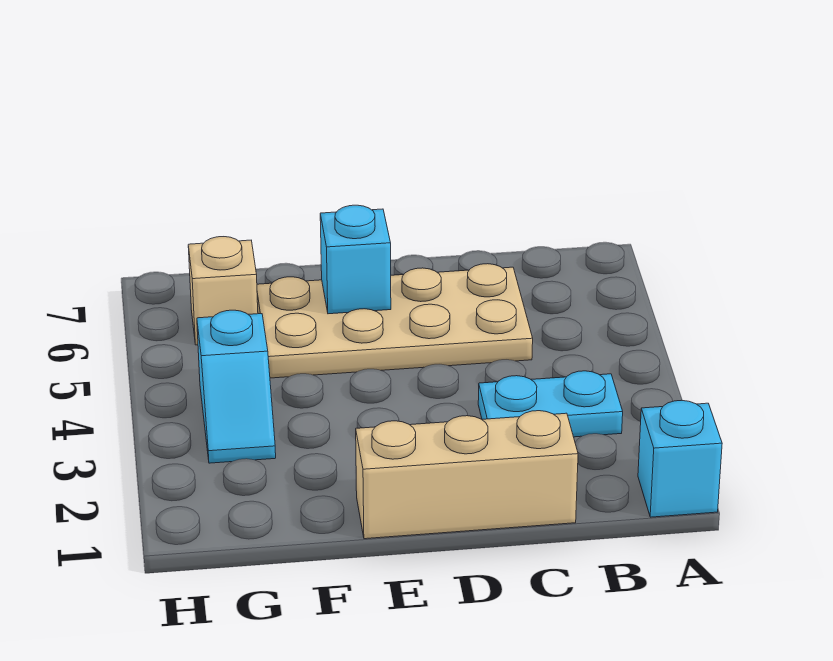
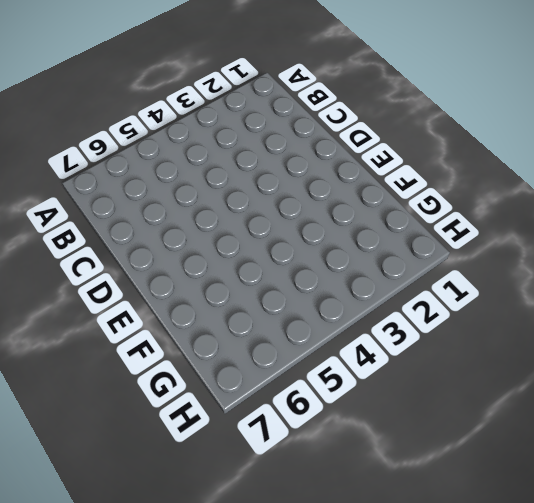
none -> cyan brick A1 level 1
none -> cyan plate B3:C3 level 1

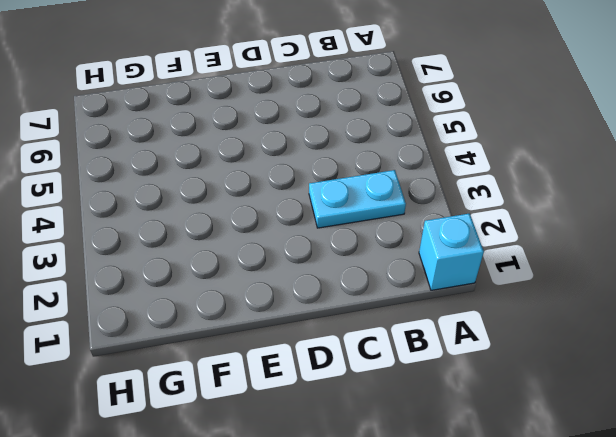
none -> tan brick C1:E1 level 1
none -> tan plate C5:F6 level 1

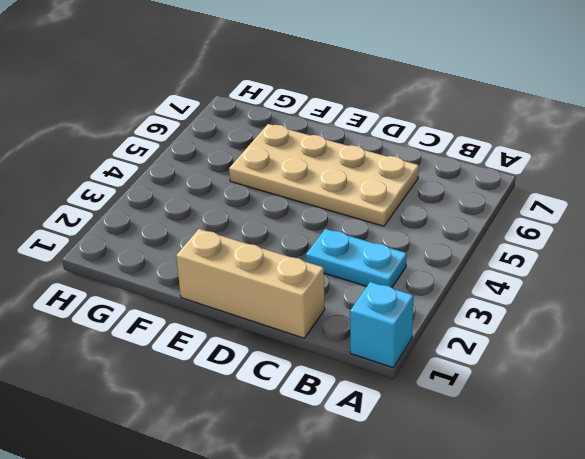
none -> cyan slope G3:G4 level 1 top 4
none -> tan brick G6 level 1

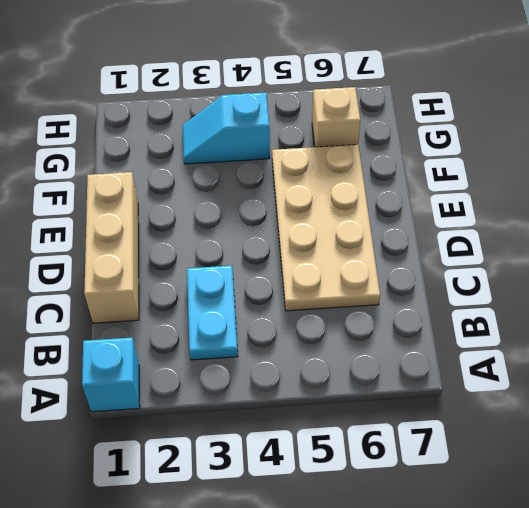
none -> cyan brick E6 level 2

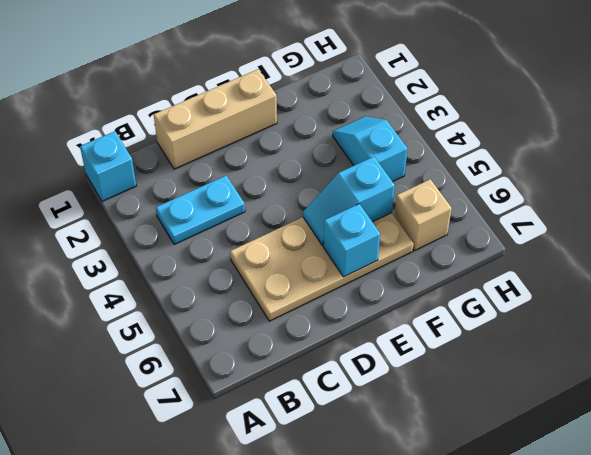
cyan slope E5:F5 level 2 top F -> none

